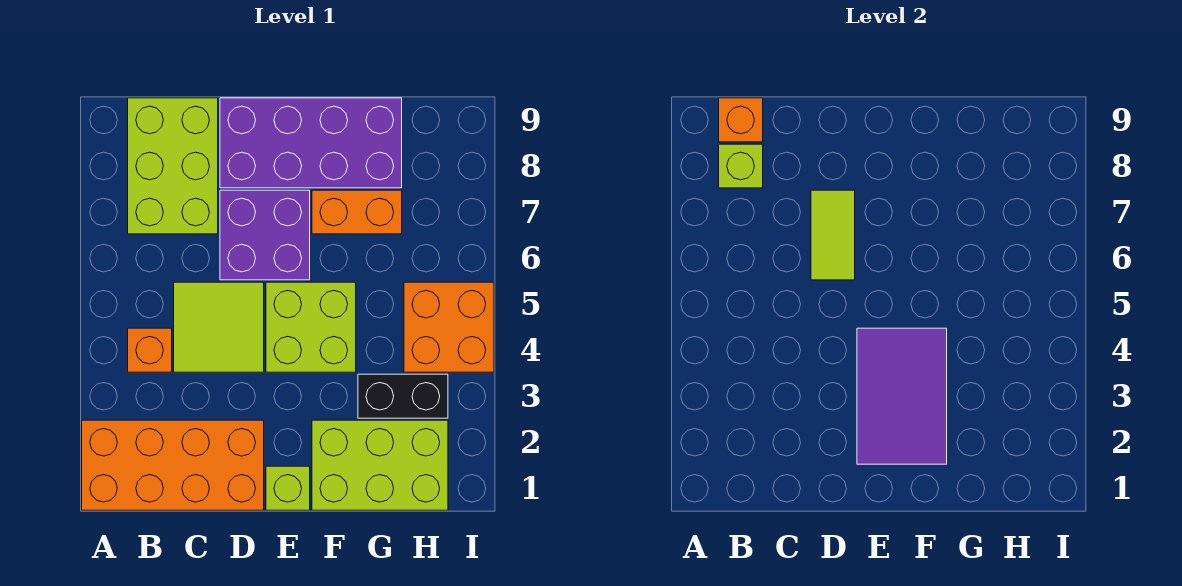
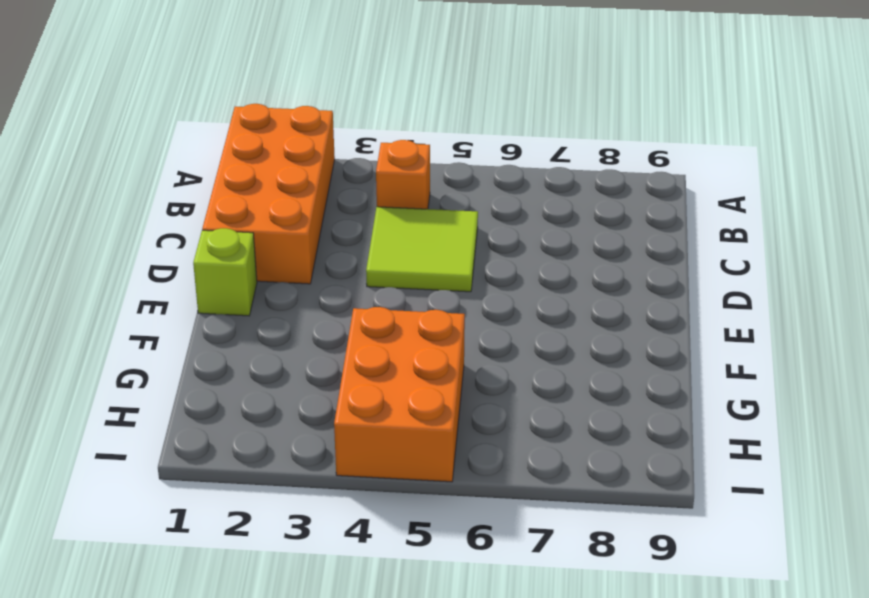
orange brick G4:I5 level 1 -> orange brick H4:I5 level 1
none -> lime brick B7:C9 level 1
none -> purple brick D6:E7 level 1
none -> purple brick D8:G9 level 1

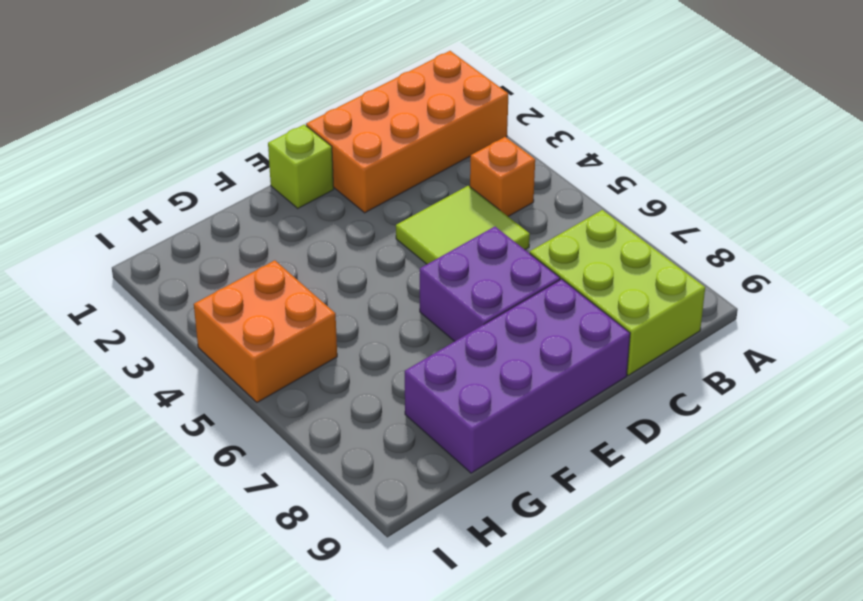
none -> lime brick E4:F5 level 1
none -> lime brick F1:H2 level 1
none -> orange brick F7:G7 level 1

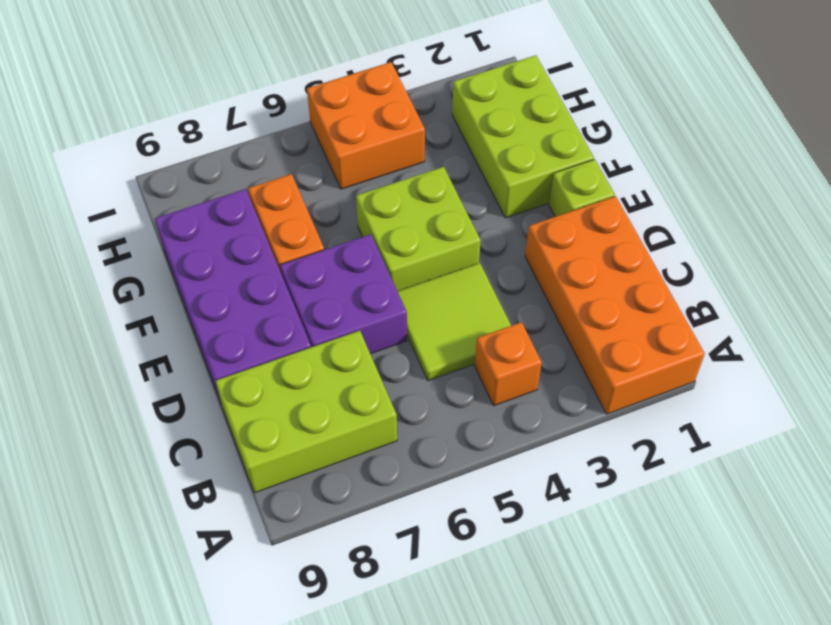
none -> black brick G3:H3 level 1
none -> lime brick B8 level 2
none -> orange brick B9 level 2

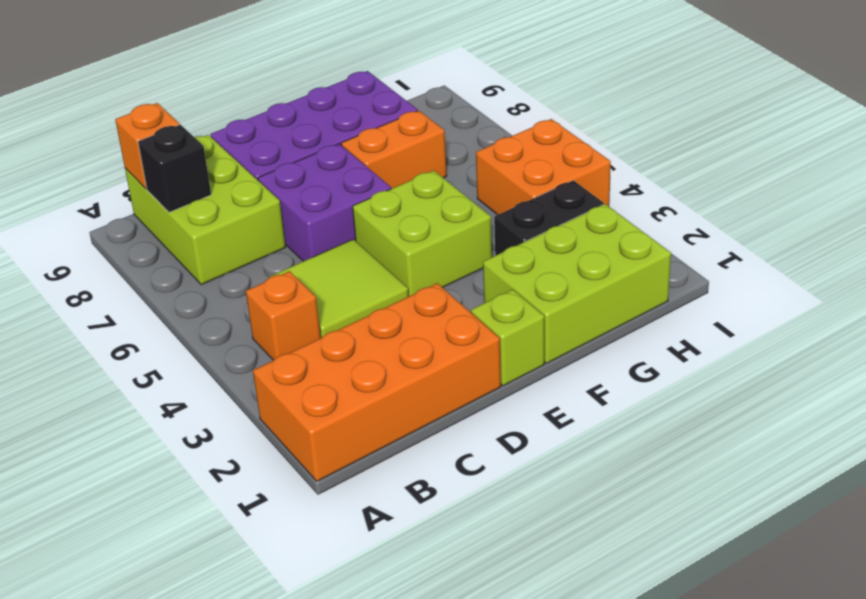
black brick B8 level 2 -> lime brick B8 level 2
none -> lime tile D6:D7 level 2
none -> purple tile E2:F4 level 2

